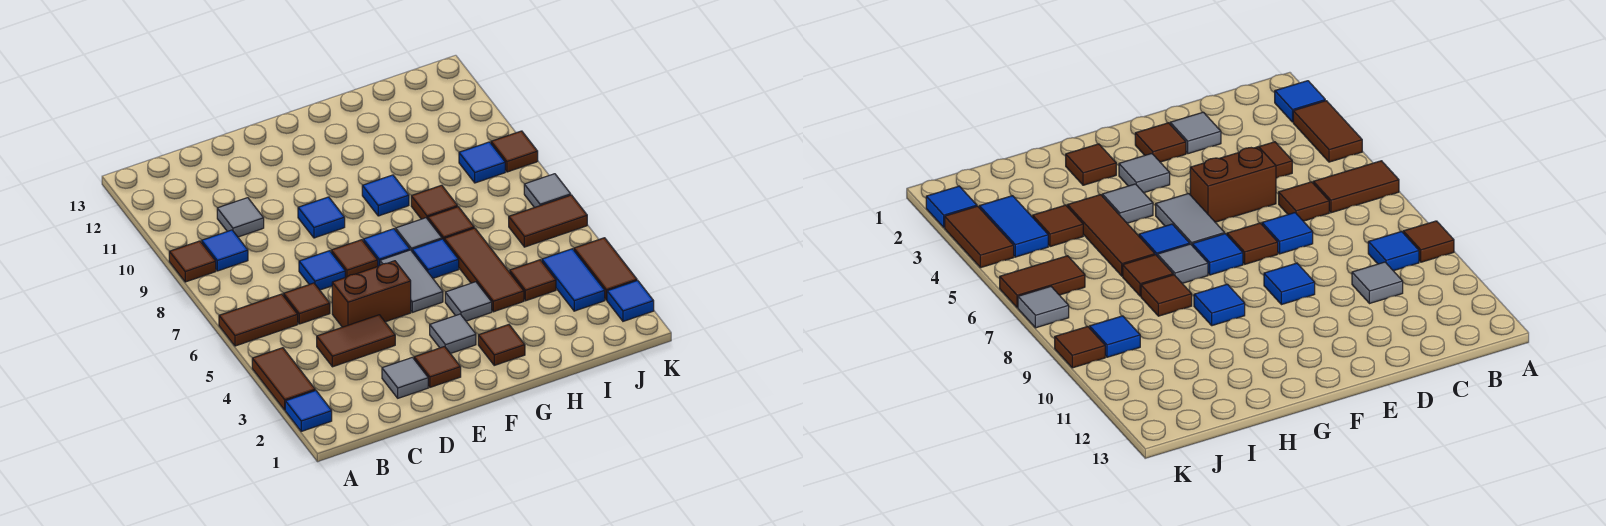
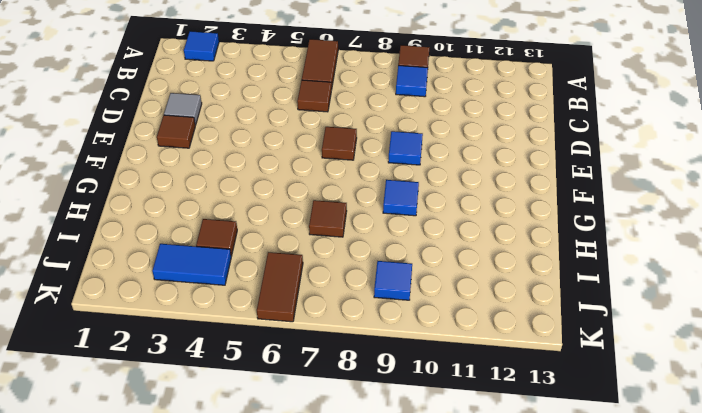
none -> brown tile A3:A4 level 1
none -> brown tile C4:D4 level 1
none -> grey tile C10 level 1
none -> brown brick D5:E5 level 1

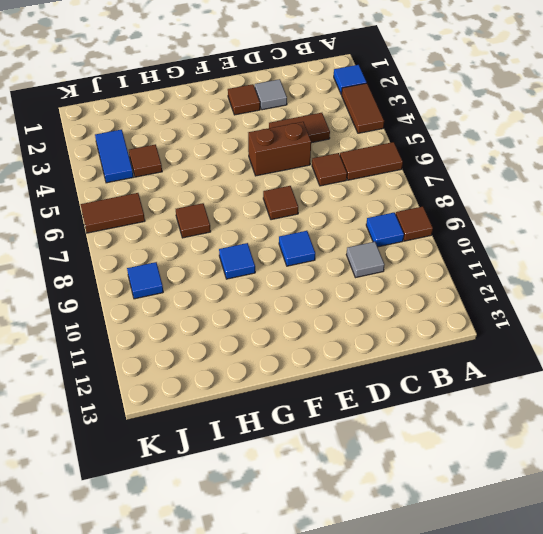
none -> blue tile D7 level 1
none -> grey tile F3 level 1
none -> grey tile F5:F6 level 1
none -> blue tile F7 level 1

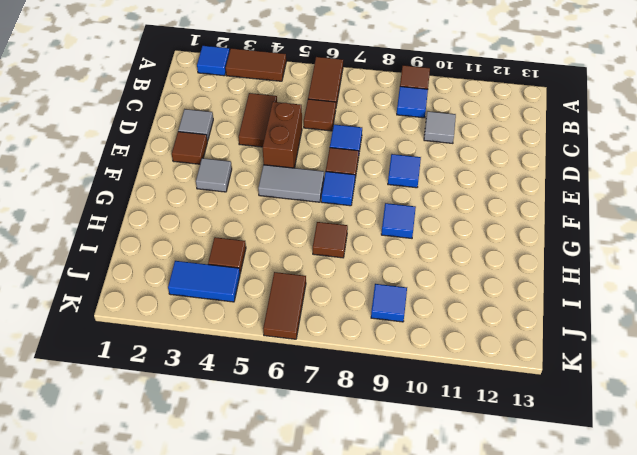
none -> brown tile G2 level 1
none -> grey tile G4 level 1
none -> blue tile G6 level 1
none -> grey tile G7 level 1

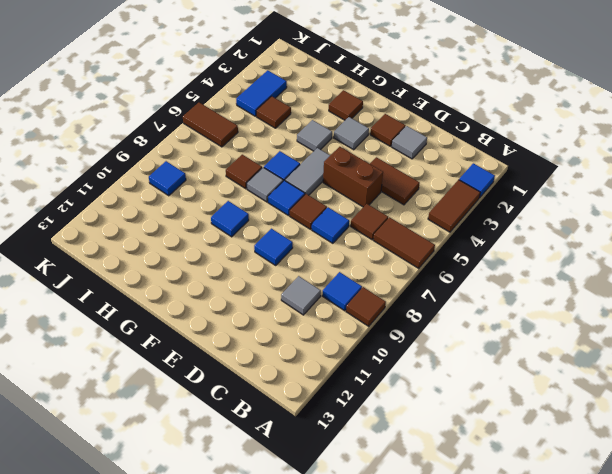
none -> brown tile H4:H6 level 1
none -> brown tile H8 level 1
none -> blue tile K2 level 1
none -> brown tile K3:K4 level 1

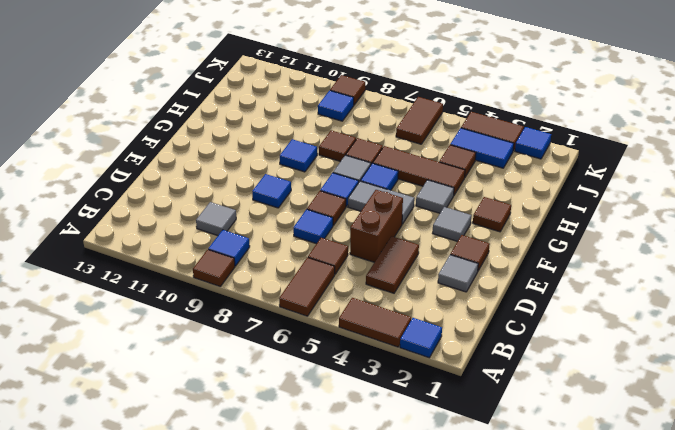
none -> grey tile K7 level 1

